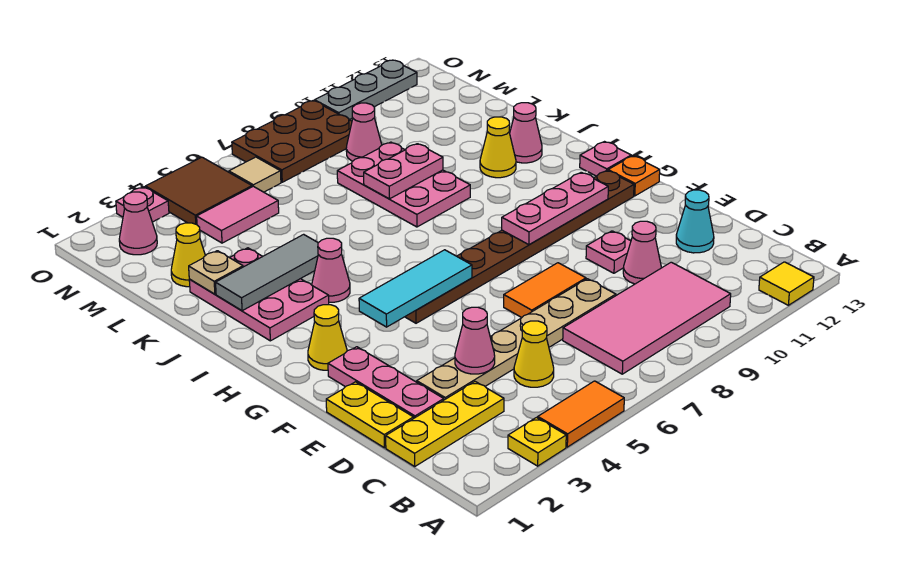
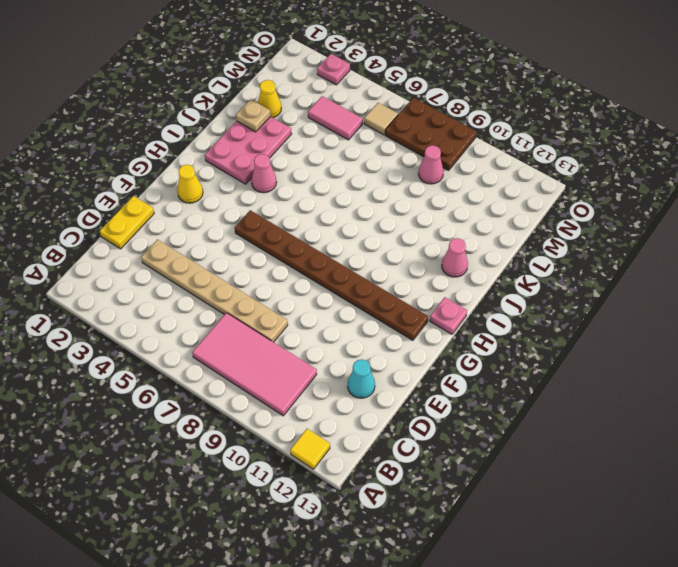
none -> yellow plate A3 level 1
none -> orange tile A4:A5 level 1
none -> yellow plate C1:C3 level 1
none -> yellow cone C5 level 1

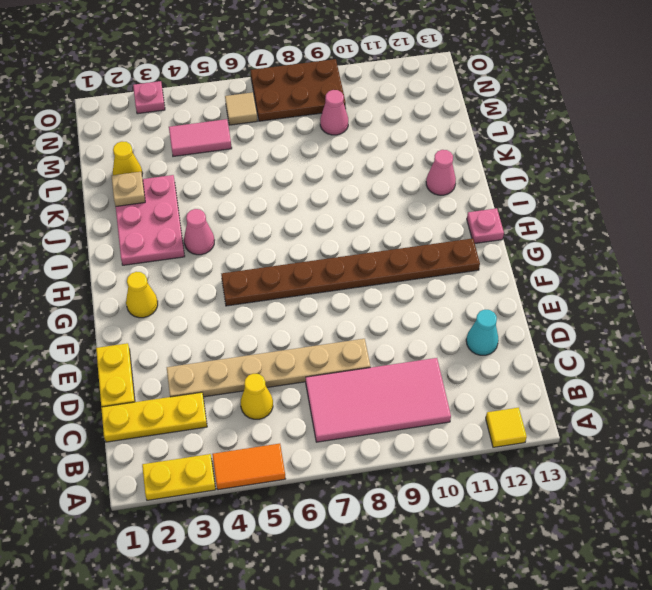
yellow plate A2:A3 level 1 -> yellow plate A3 level 1
none -> pink plate D2:F2 level 1
none -> pink cone D10 level 1
none -> orange tile E7:E8 level 1
none -> pink plate E10 level 1

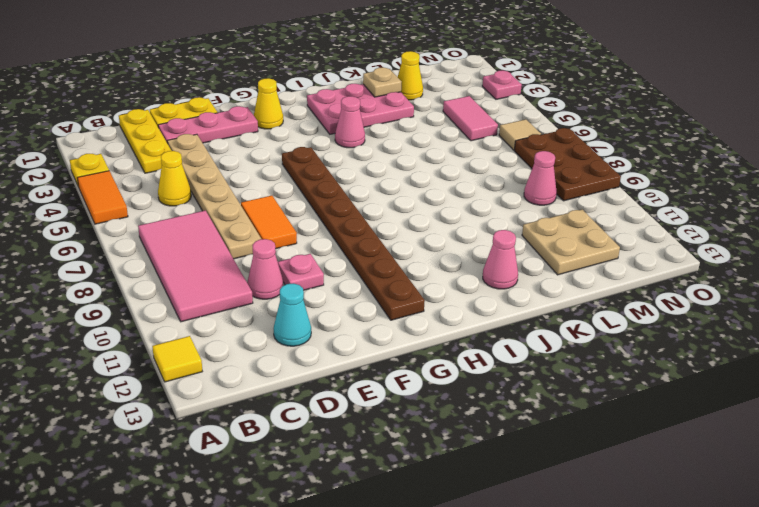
tan plate L11:M12 level 1 -> none
none -> orange plate G13 level 1
none -> pink plate H13 level 1
none -> pink plate J8:L9 level 1
none -> yellow cone J11 level 1

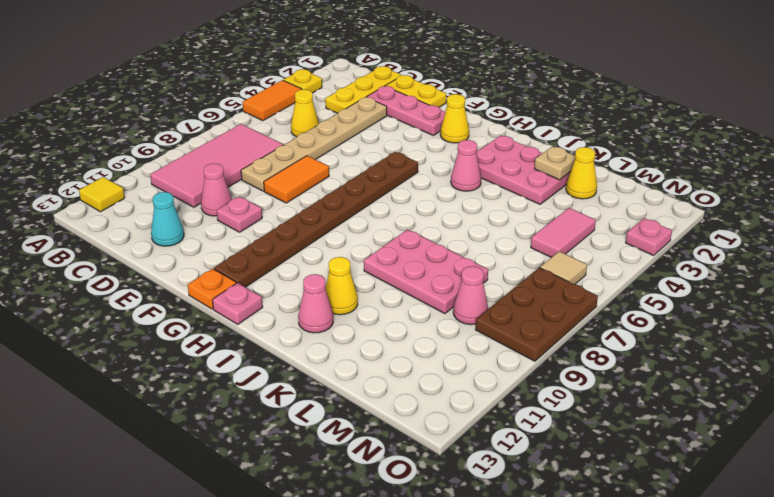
none -> pink cone N2 level 1
none -> brown tile N4:O5 level 1
none -> grey plate O10:O12 level 1
none -> pink cone D4 level 2

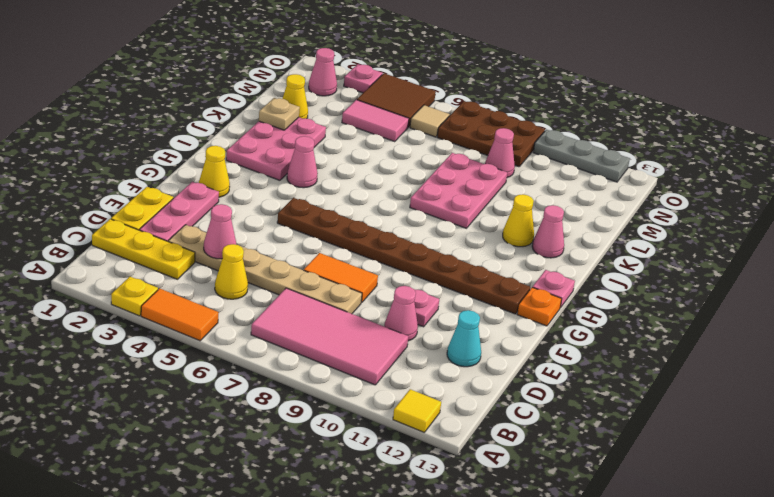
none -> cyan tile G4:G6 level 2
none -> pink plate G9:G11 level 2
none -> grey tile J2:J4 level 2
none -> pink plate K8:K9 level 2

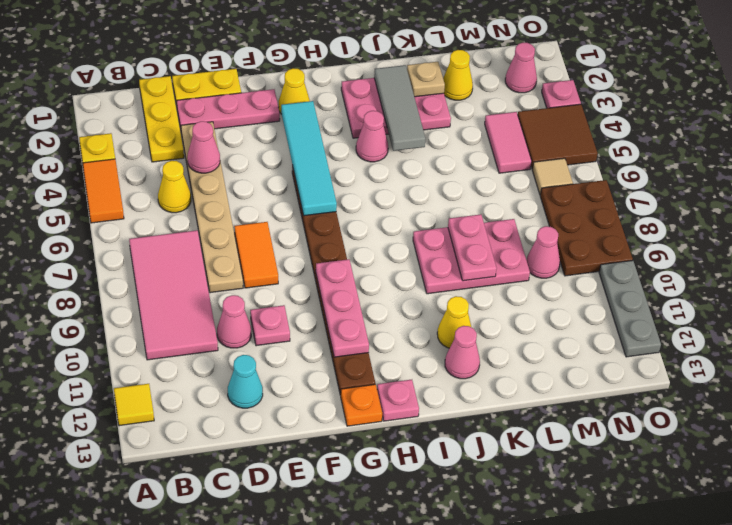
cyan tile G3:G6 level 2 -> cyan tile G4:G6 level 2

